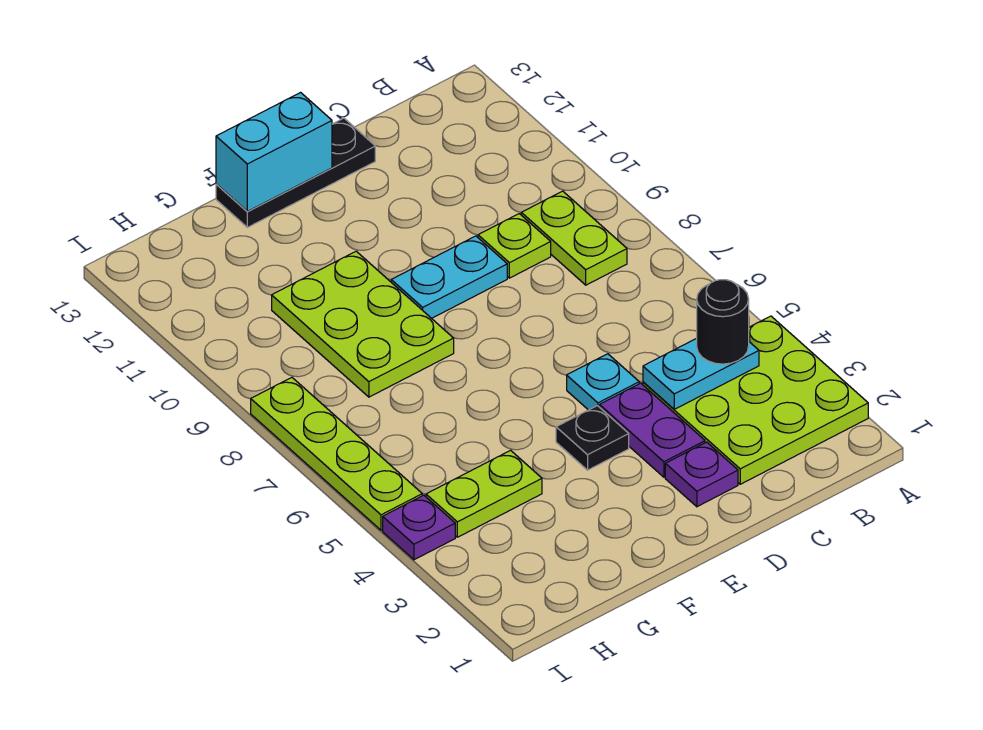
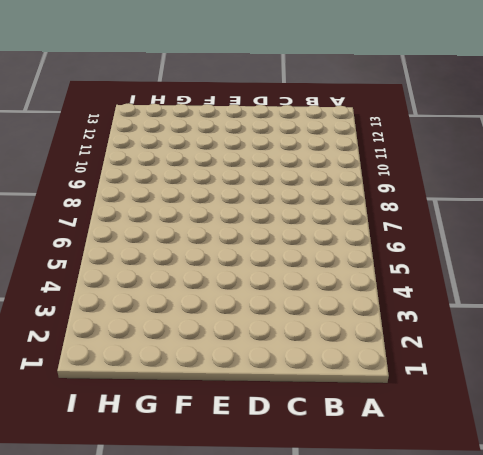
none -> lime plate A2:C4 level 1
none -> lime plate B8:B9 level 1
none -> lime plate C9 level 1

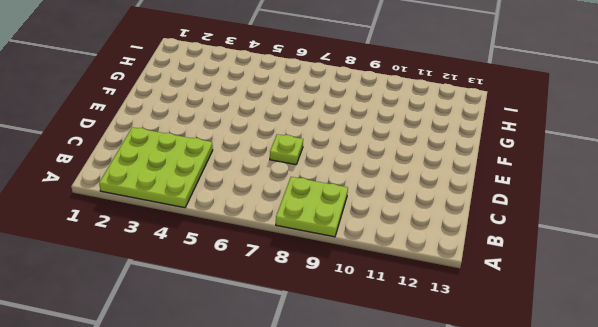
lime plate A8:B9 level 1 -> lime plate B8:B9 level 1
lime plate D7 level 1 -> lime plate C9 level 1
none -> purple plate D2 level 1
none -> purple plate D3:D4 level 1
none -> cyan plate D5 level 1

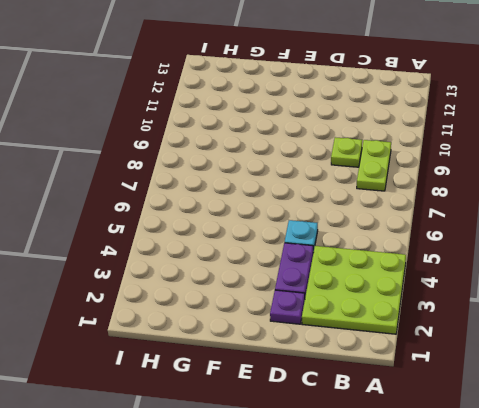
none -> cyan plate D9:E9 level 1
none -> black plate D13:F13 level 1
none -> black plate E4 level 1

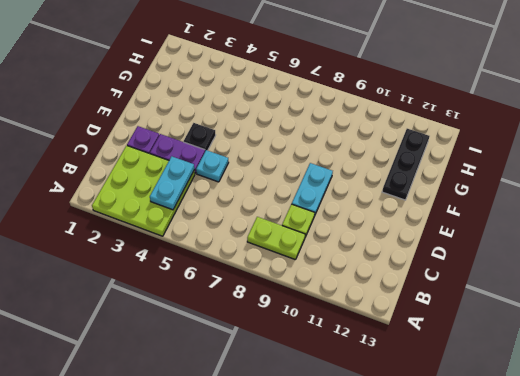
black plate F12:H12 level 1 -> black plate D13:F13 level 1
none -> lime plate F8:G10 level 1
none -> lime plate G4:H4 level 1
none -> purple plate I4 level 1

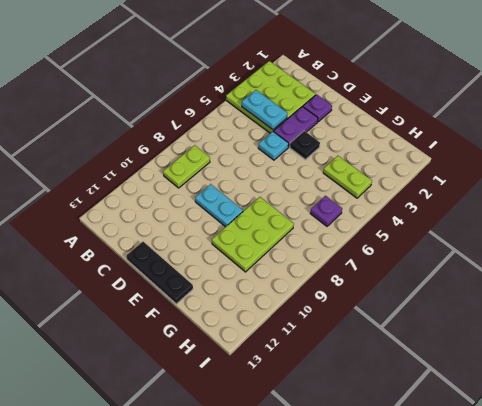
purple plate H6 level 1 -> purple plate I4 level 1
none -> lime plate C9 level 1
none -> lime plate I5:I8 level 1
none -> cyan brick E13:F13 level 2

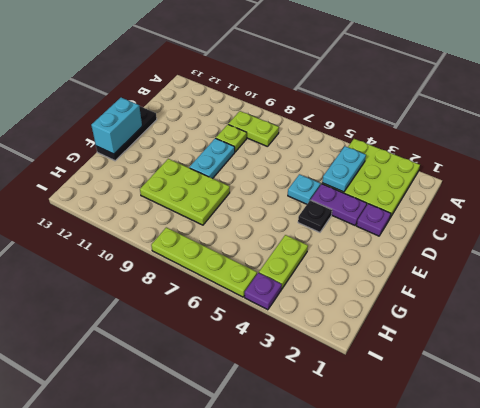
none -> black round brick B4 level 3

